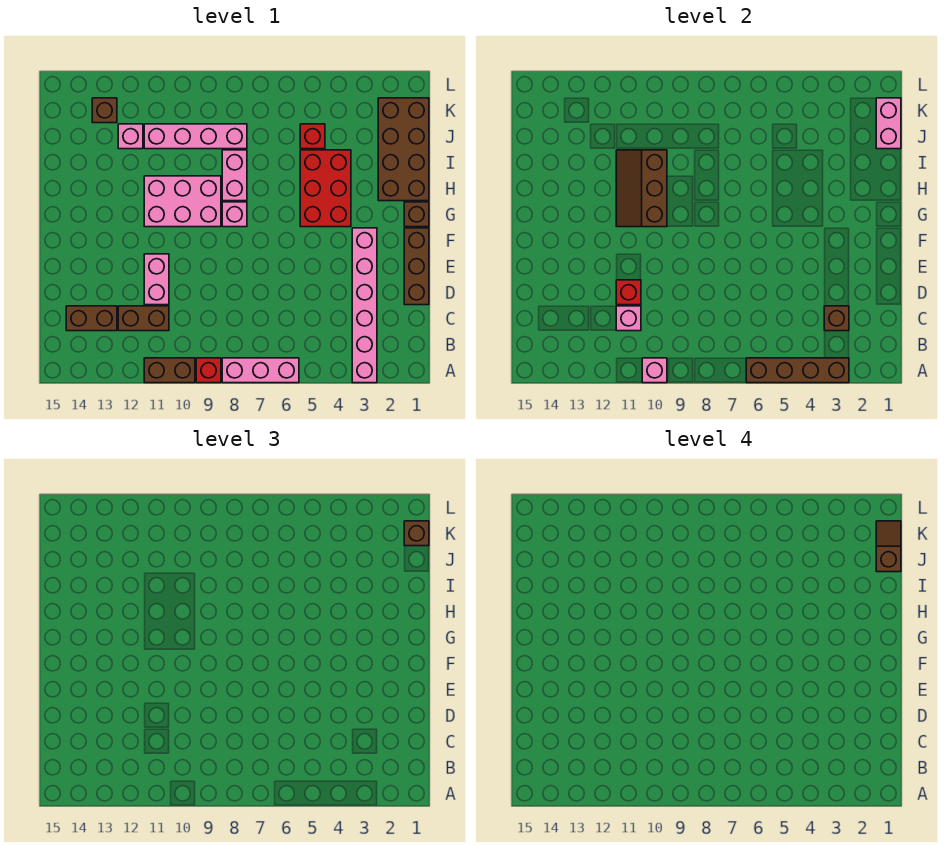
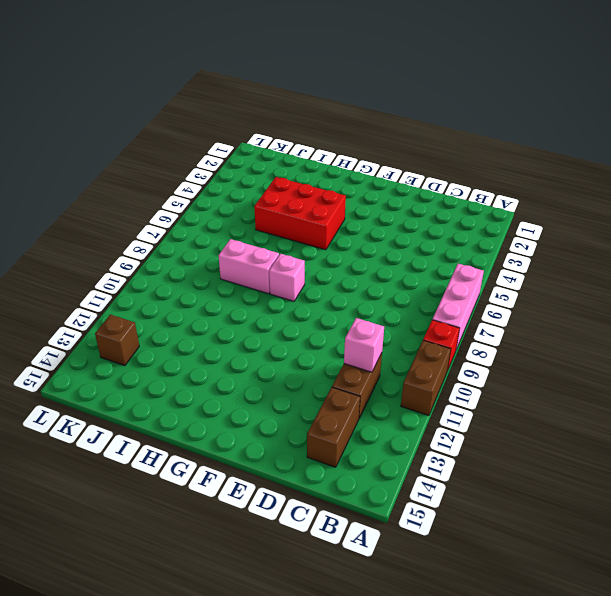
none -> pink brick A3:F3 level 1
none -> brown brick D1:F1 level 1
none -> pink brick D11:E11 level 1

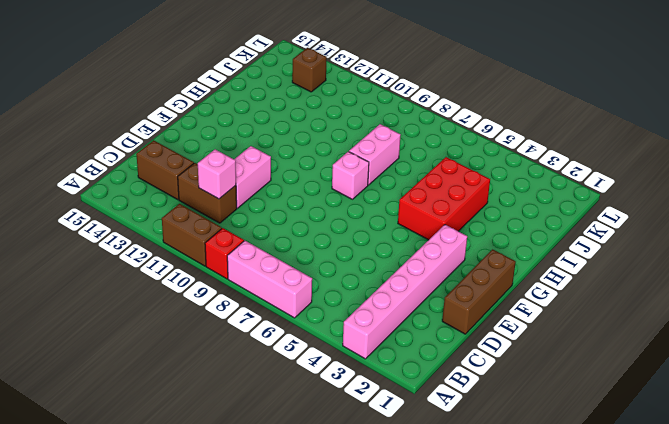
none -> brown brick G1 level 1
none -> pink brick G9:H11 level 1
none -> brown brick H1:K2 level 1

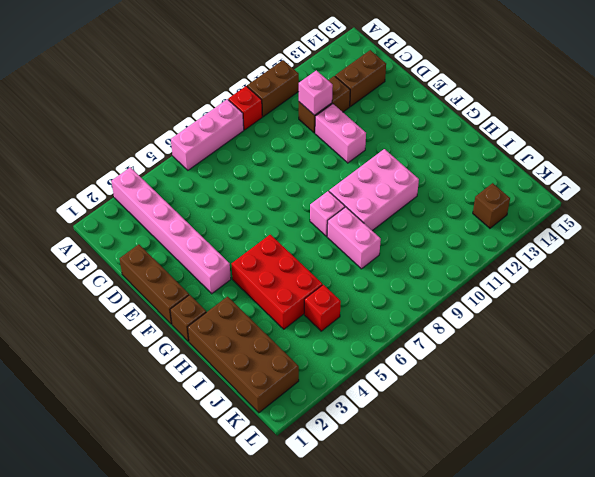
none -> pink brick J8:J11 level 1
none -> pink brick J12 level 1
none -> brown brick A3:A6 level 2

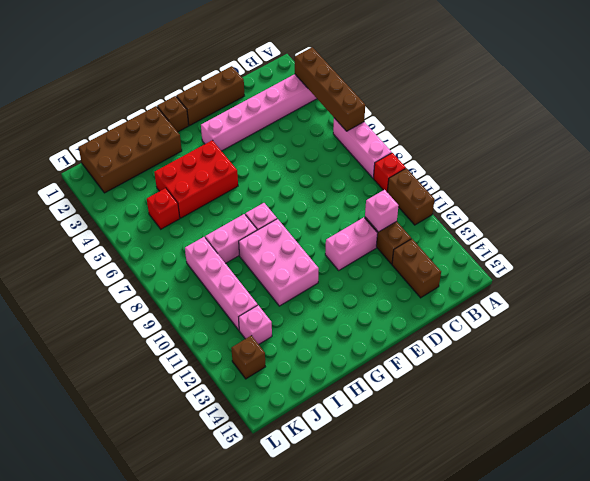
none -> pink brick A10 level 2
none -> brown brick C3 level 2
none -> red brick D11 level 2

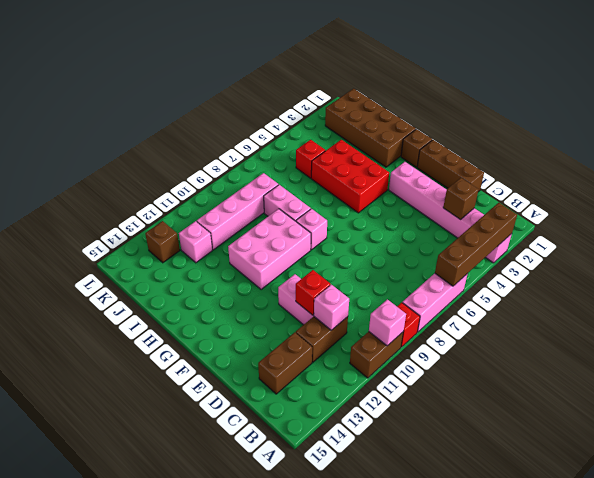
none -> brown slope G10:I11 level 2 top 10
none -> pink brick J1:K1 level 2
none -> brown brick K1 level 3

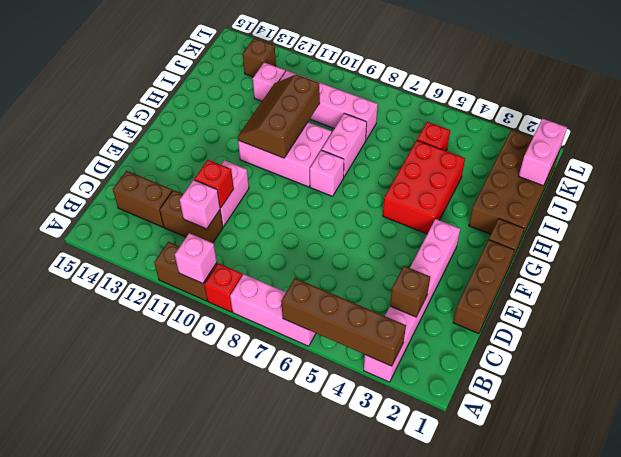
none -> brown brick K1 level 3
none -> brown slope J1:K1 level 4 top J

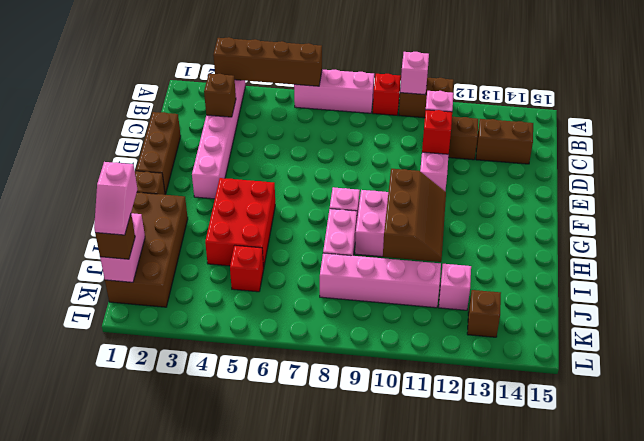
pink slope J1:K1 level 4 top J -> brown slope J1:K1 level 4 top J

